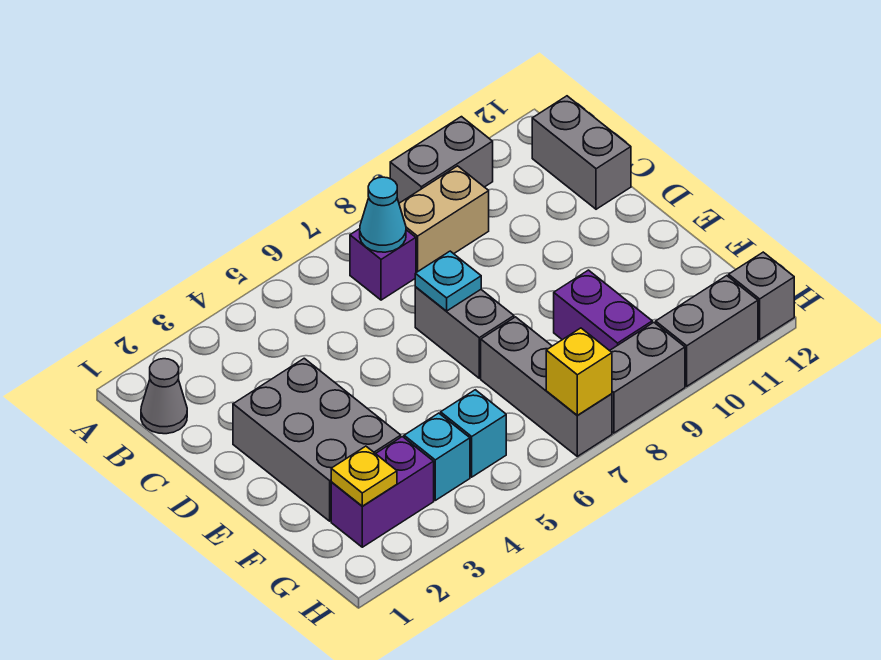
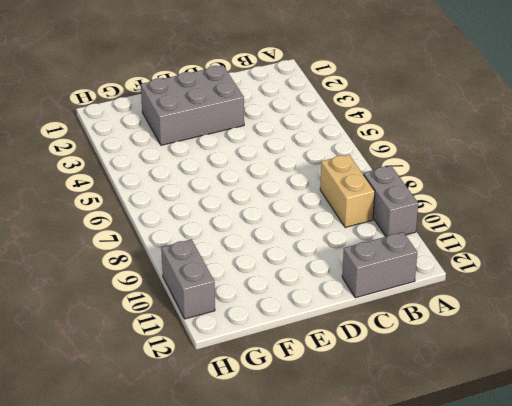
none -> grey cone B1 level 1
none -> purple brick B7 level 1
none -> grey brick D7:E7 level 1

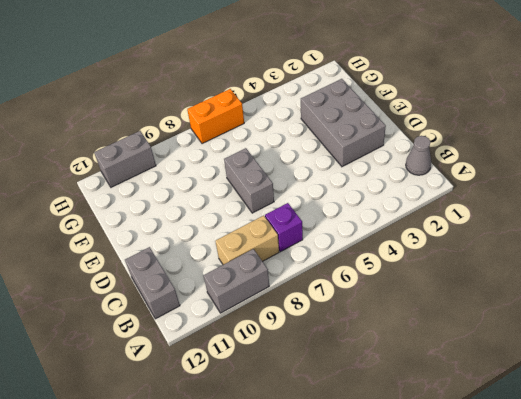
orange brick H6:H7 level 1 -> grey brick F7:H7 level 1
none -> purple brick F9:G9 level 1
none -> purple brick G2:G3 level 1
none -> cyan brick G4 level 1

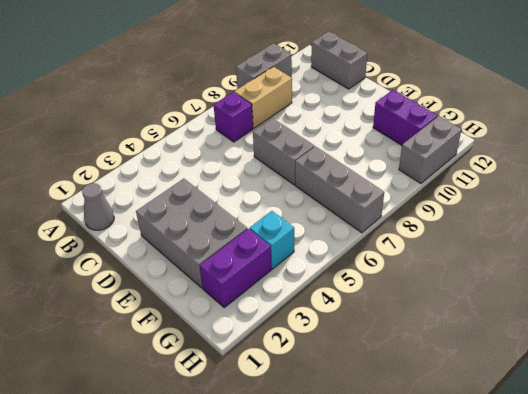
purple brick F11:G11 level 1 -> purple brick F9:G9 level 1
none -> cyan brick G5 level 1
none -> grey brick H8:H9 level 1
none -> grey brick H12 level 1

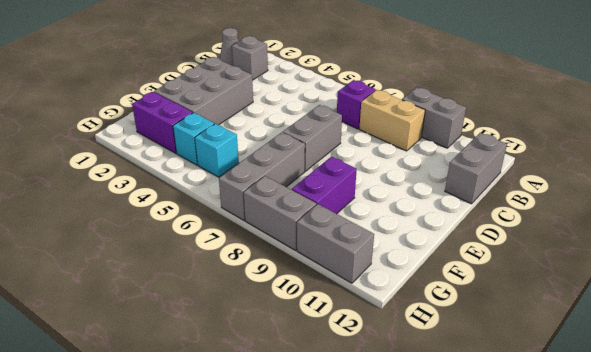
grey brick B2 level 1 -> grey brick H12 level 1
none -> cyan cone B7 level 2
none -> cyan plate D7 level 2
none -> yellow plate G2 level 2

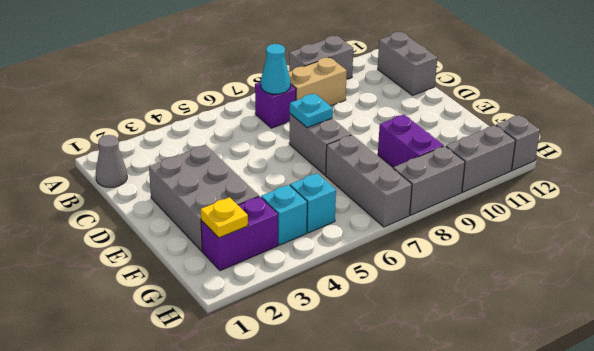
none -> yellow brick H7 level 2

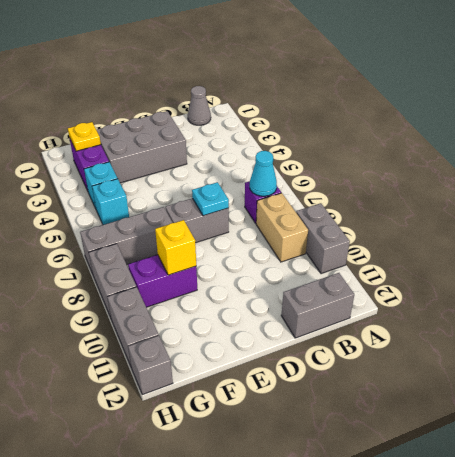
yellow brick F9 level 2 -> yellow brick H7 level 2

